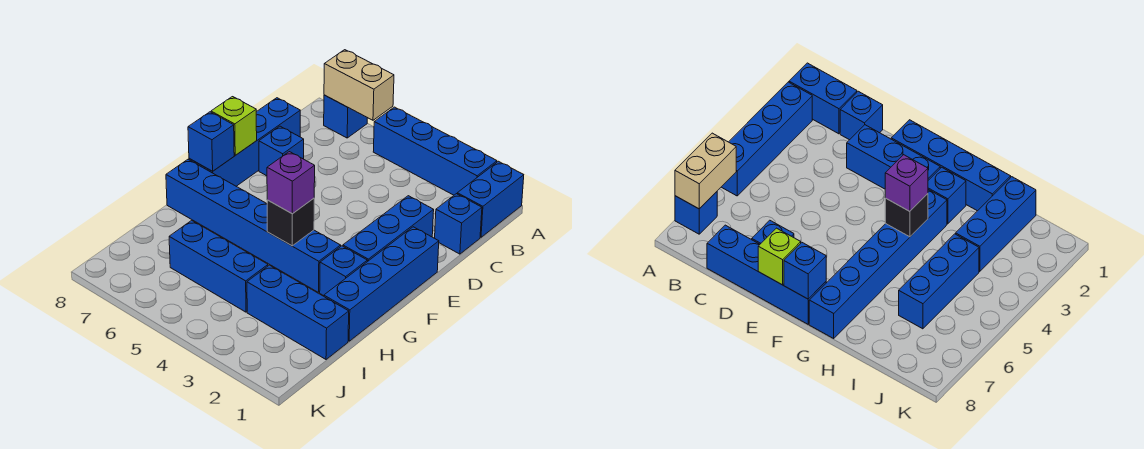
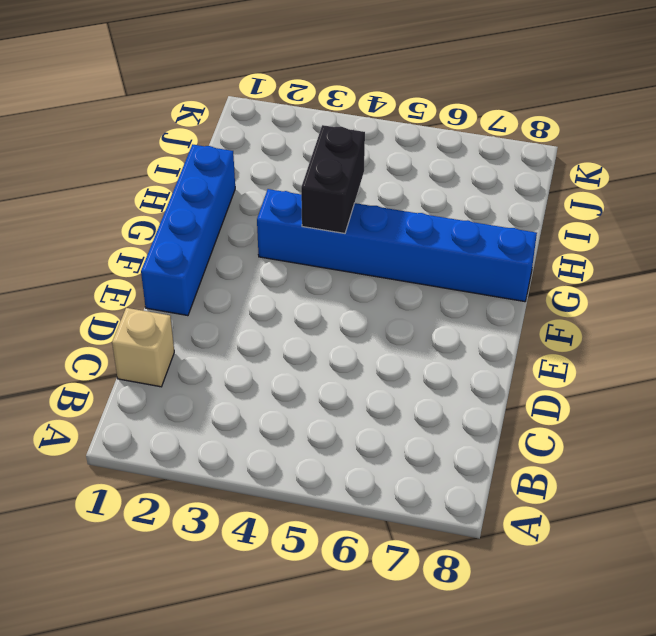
tan brick C1 level 1 -> blue brick C1 level 1
black brick G4:H4 level 2 -> black brick G4 level 2
none -> blue brick A1:B1 level 1
none -> blue brick A2:A5 level 1
none -> blue brick A7 level 1

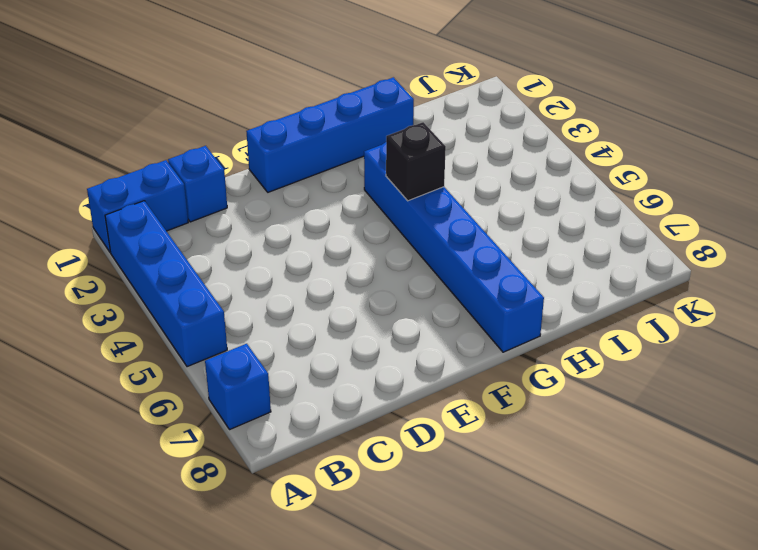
none -> blue brick C8:F8 level 1
none -> blue brick D2:F2 level 1
none -> blue brick D7 level 1

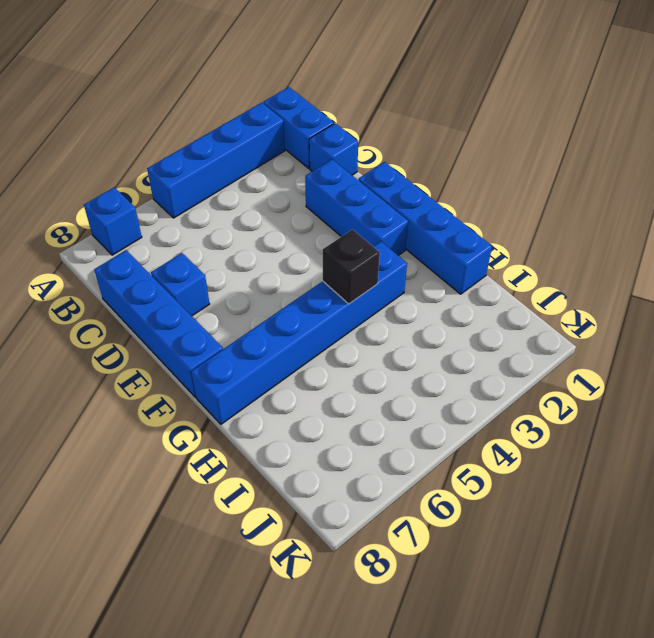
none -> blue brick G2 level 1
none -> blue brick I1:I3 level 1
none -> blue brick I4:I6 level 1

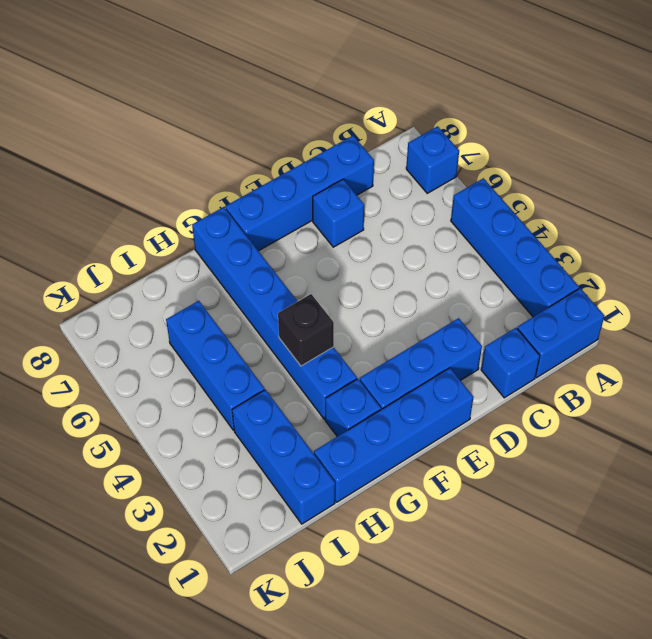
none -> tan brick A6:A7 level 2
none -> lime brick E8 level 2
none -> blue brick F8 level 2

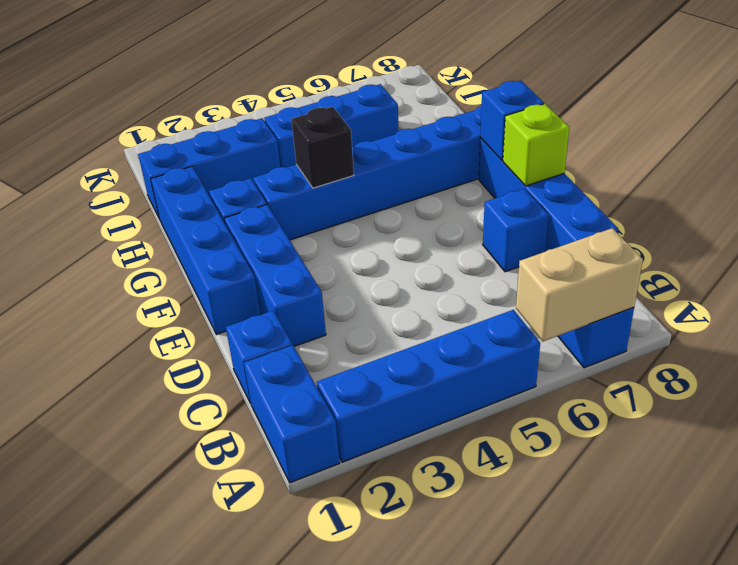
none -> purple brick G4 level 3

